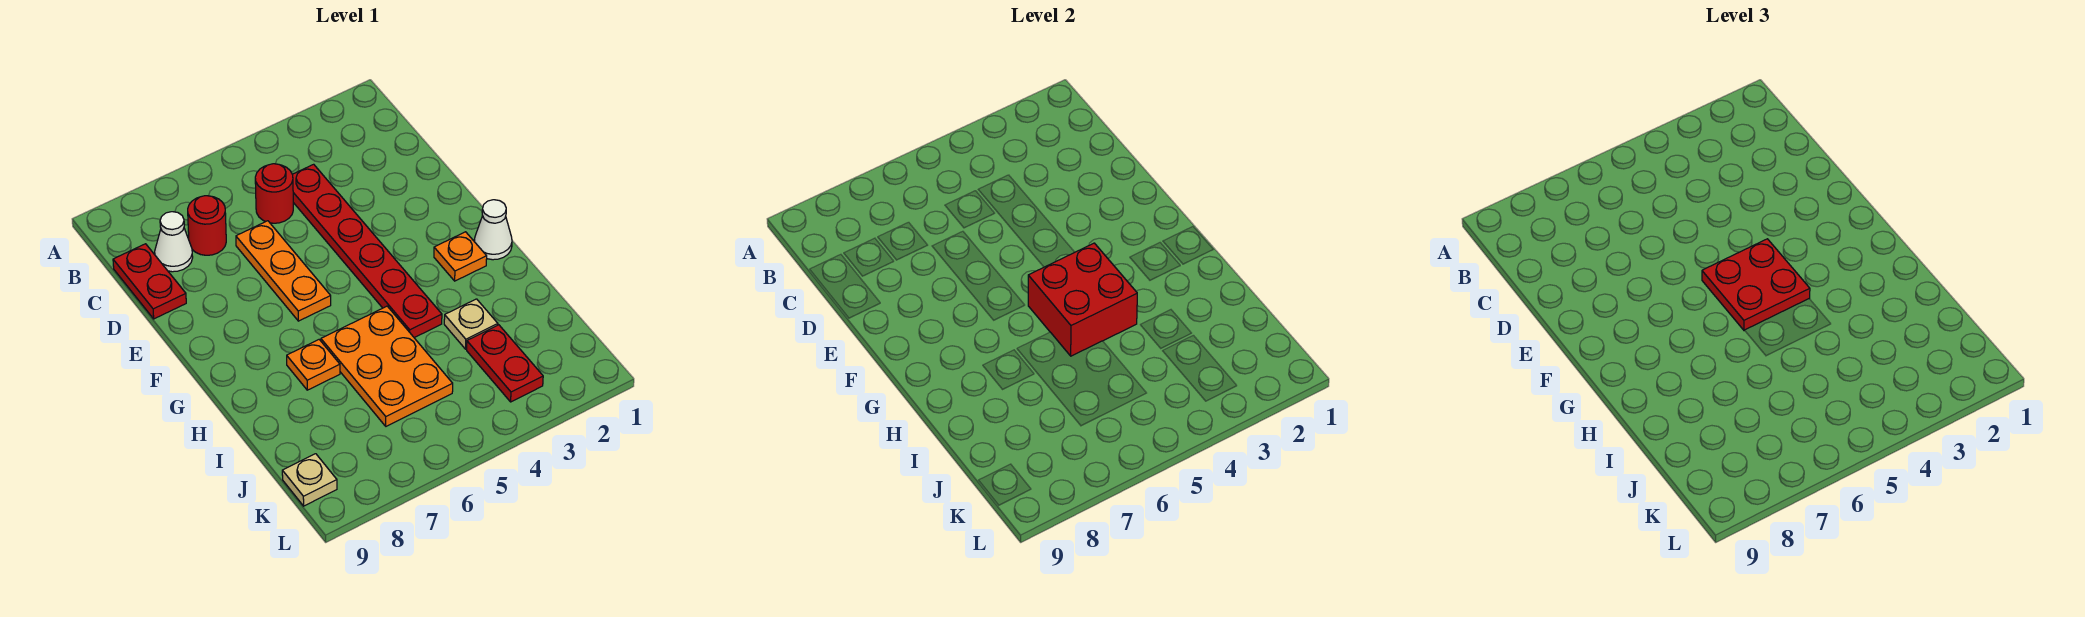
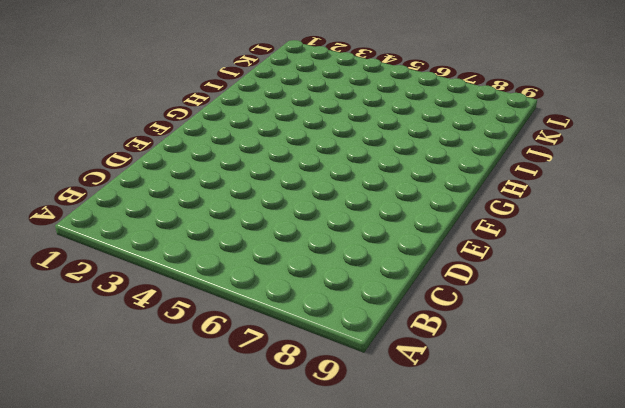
none -> red plate C4:H4 level 1
none -> red round brick C5 level 1
none -> red round brick C7 level 1

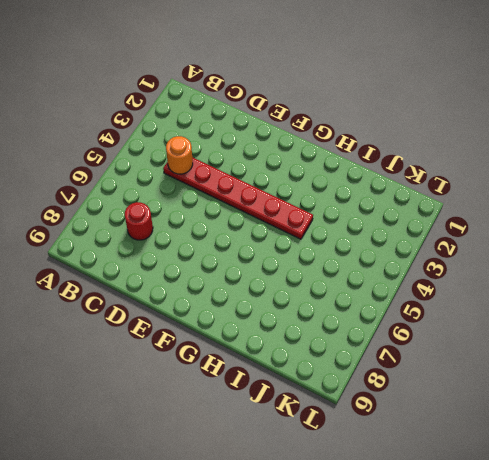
orange round brick C4 level 2 -> none
none -> red round brick C5 level 1
none -> white cone C8 level 1
none -> red plate C9:D9 level 1

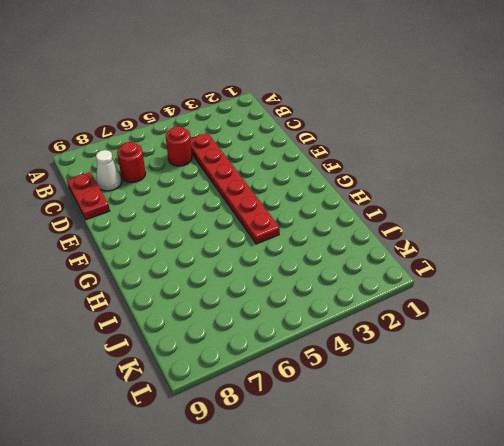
none -> orange plate D6:F6 level 1
none -> white cone G1 level 1
none -> orange plate G2 level 1

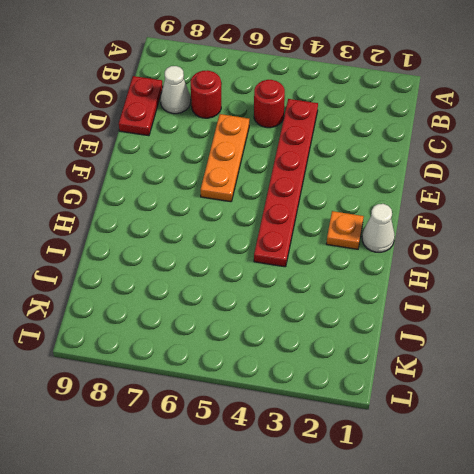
none -> orange plate H5:J6 level 1
none -> orange plate H7 level 1
none -> tan plate I3 level 1

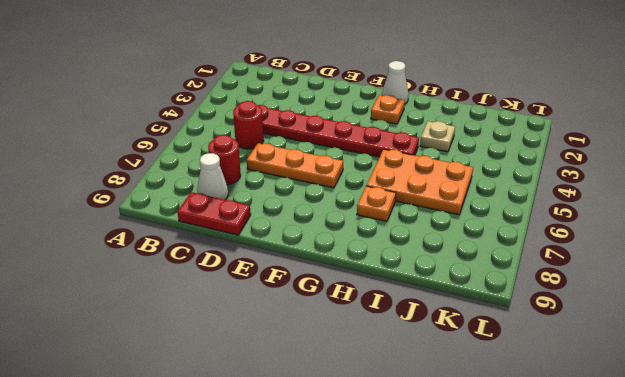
none -> red plate J3:K3 level 1
none -> tan plate K9 level 1
none -> red brick G4:H5 level 2

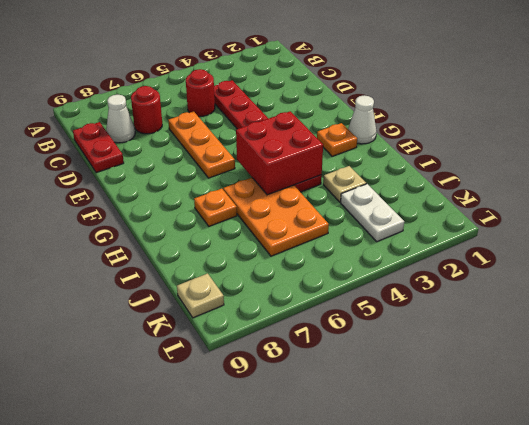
white plate J3:K3 level 1 -> red plate J3:K3 level 1
none -> red plate F4:G5 level 3

